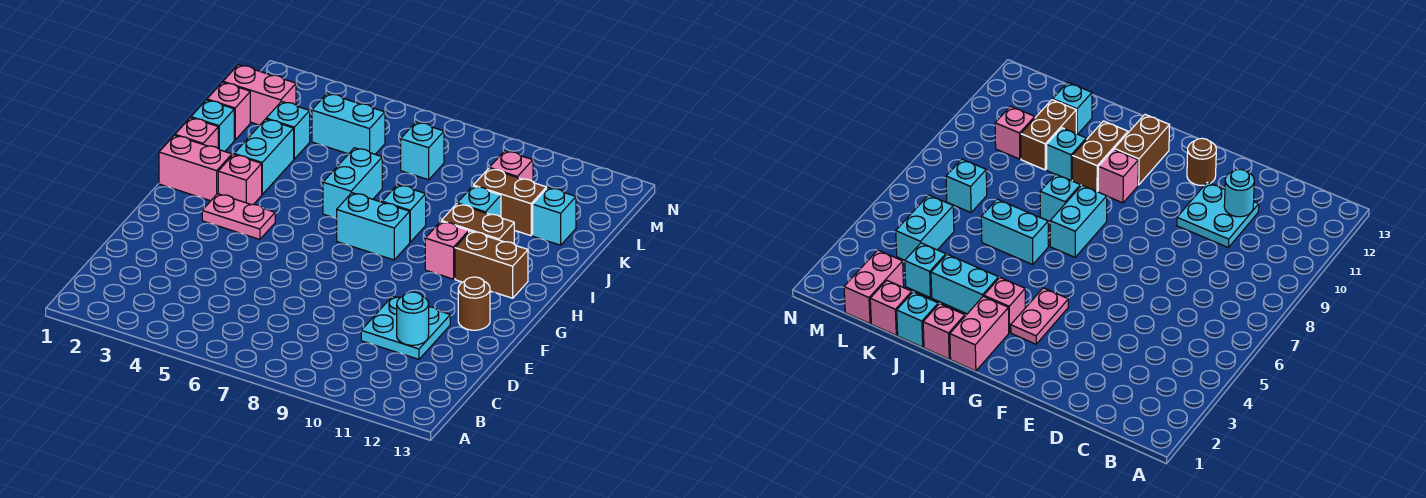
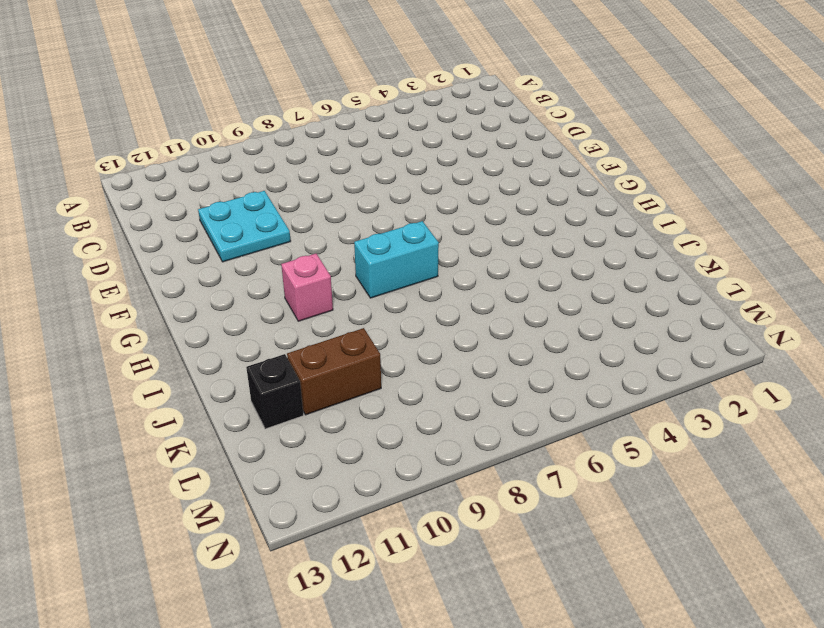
black brick K12 level 1 -> cyan brick K12 level 1
none -> brown round brick F12 level 1
none -> pink plate G3:G4 level 1
none -> pink brick H1:H2 level 1

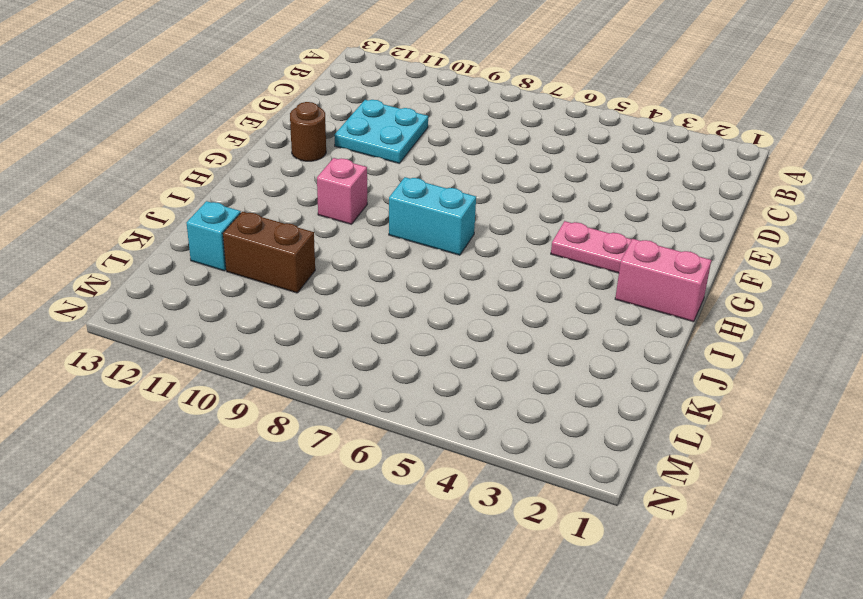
none -> pink brick H3 level 1
none -> brown brick H11:H12 level 1
none -> pink brick I1 level 1

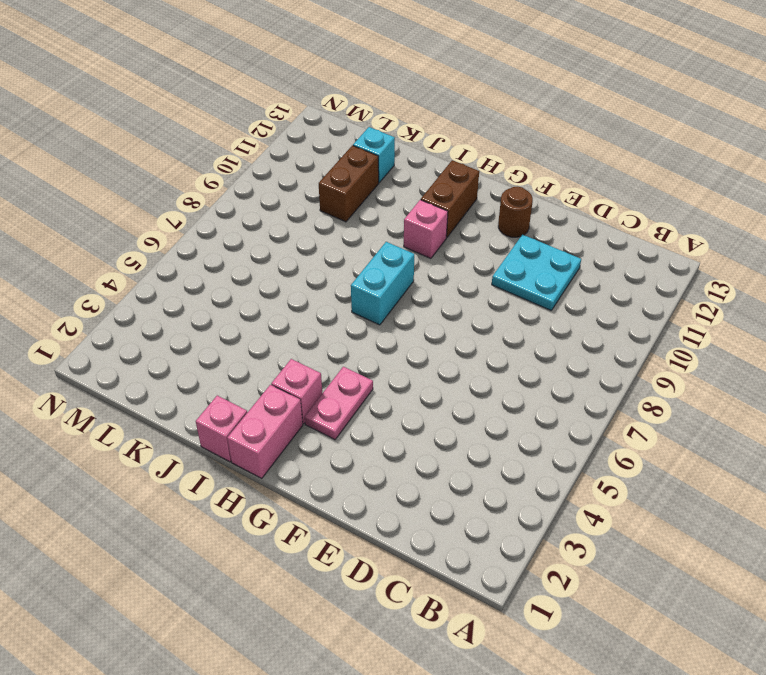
none -> cyan brick I3:J3 level 1
none -> cyan brick I6:J6 level 1
none -> cyan brick I8 level 1

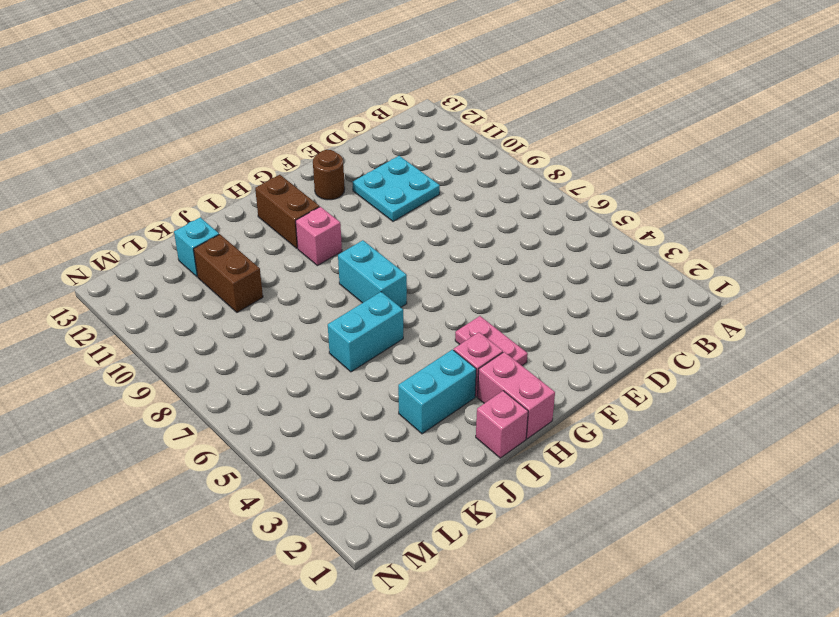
none -> cyan brick I8 level 1
none -> brown brick I10:I11 level 1
none -> cyan brick J1 level 1

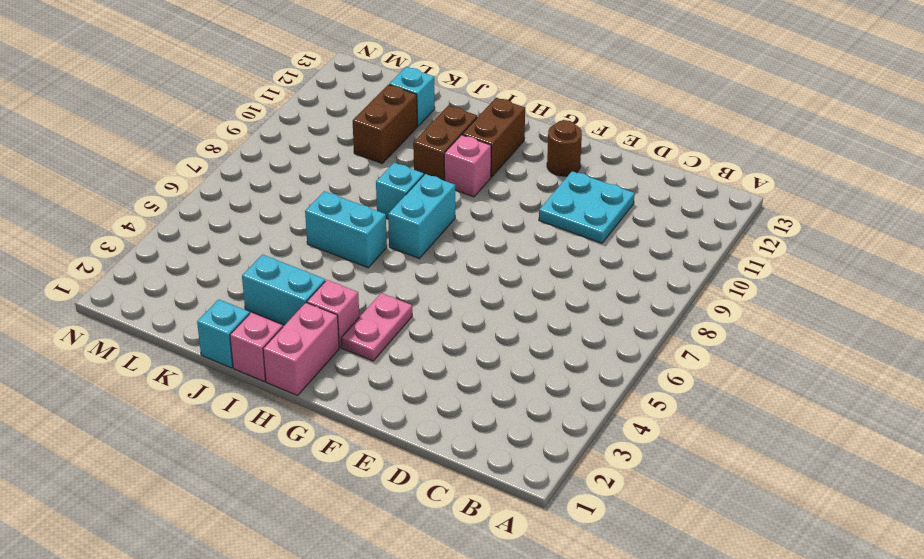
none -> cyan brick J10 level 1
none -> pink brick K1 level 1
none -> cyan brick K3 level 1

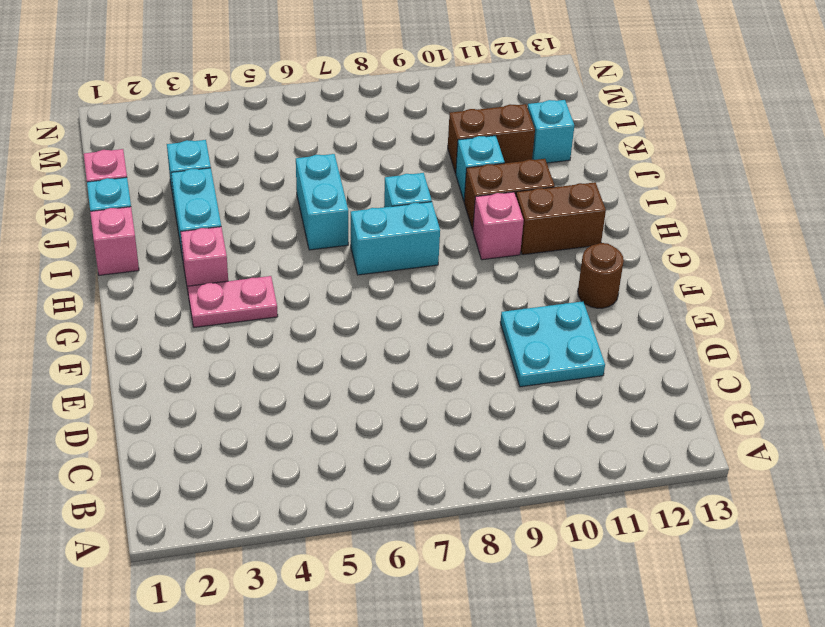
none -> pink brick H1:H2 level 1
none -> pink brick L1:L2 level 1
none -> cyan brick L4:L5 level 1

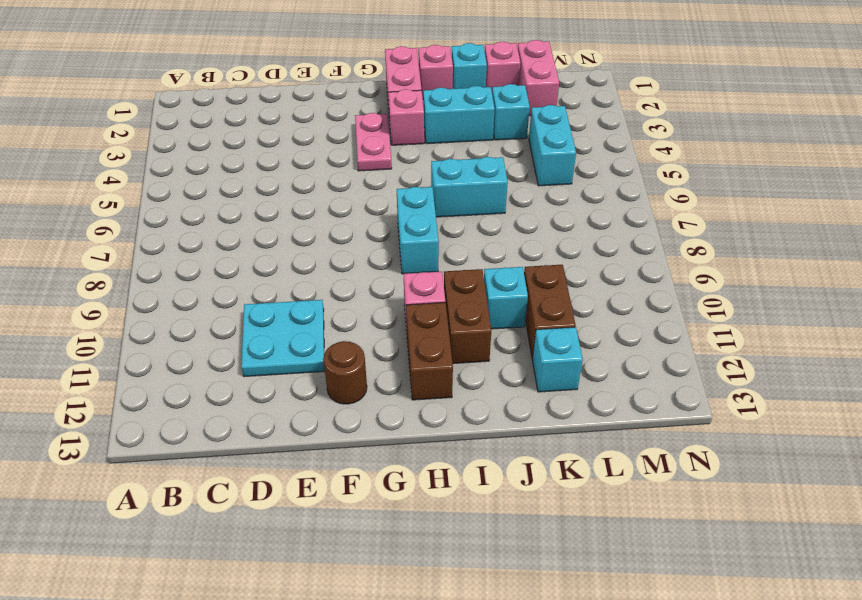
none -> cyan brick I8 level 1
none -> cyan brick L7 level 1
none -> pink brick L10 level 1

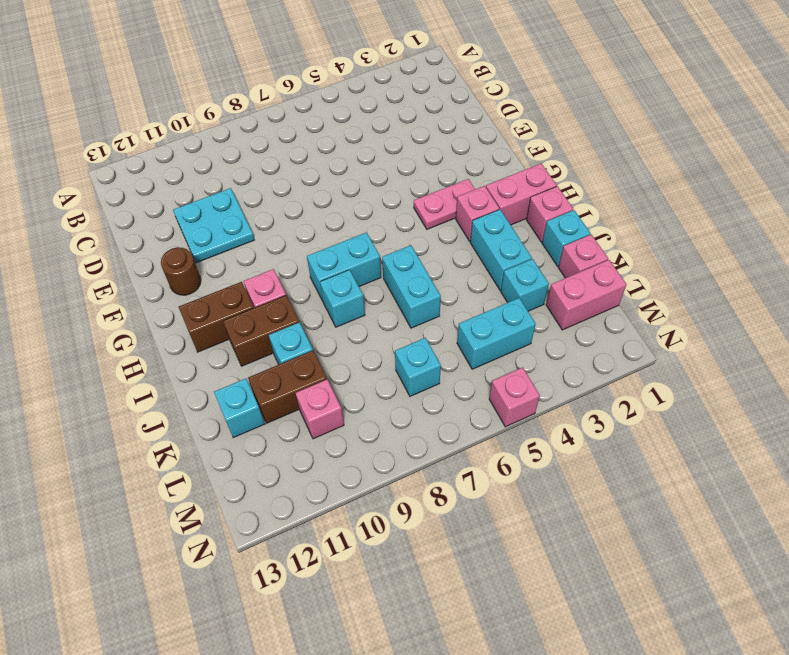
pink brick N5 level 1 -> none
none -> cyan round brick D11 level 2

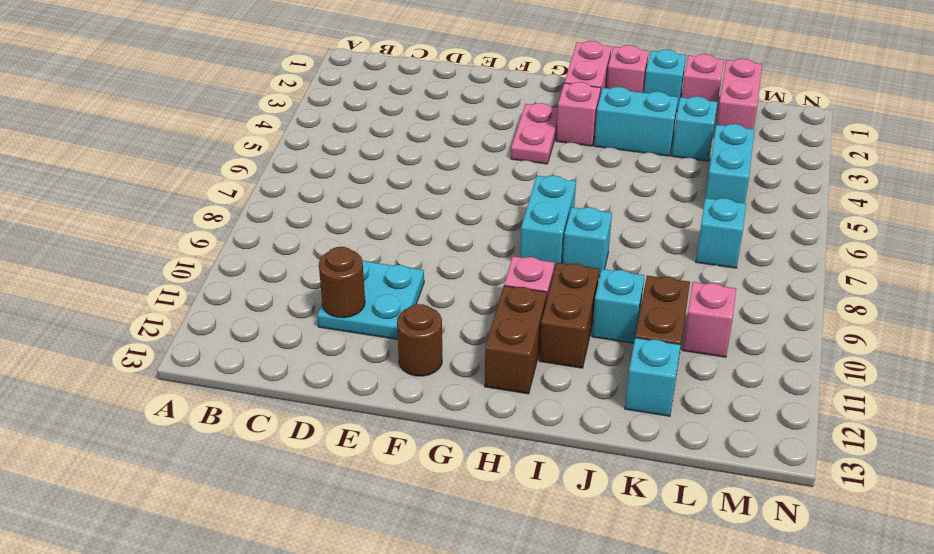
brown round brick D11 level 2 -> cyan round brick D11 level 2
none -> cyan brick I6:J6 level 1

